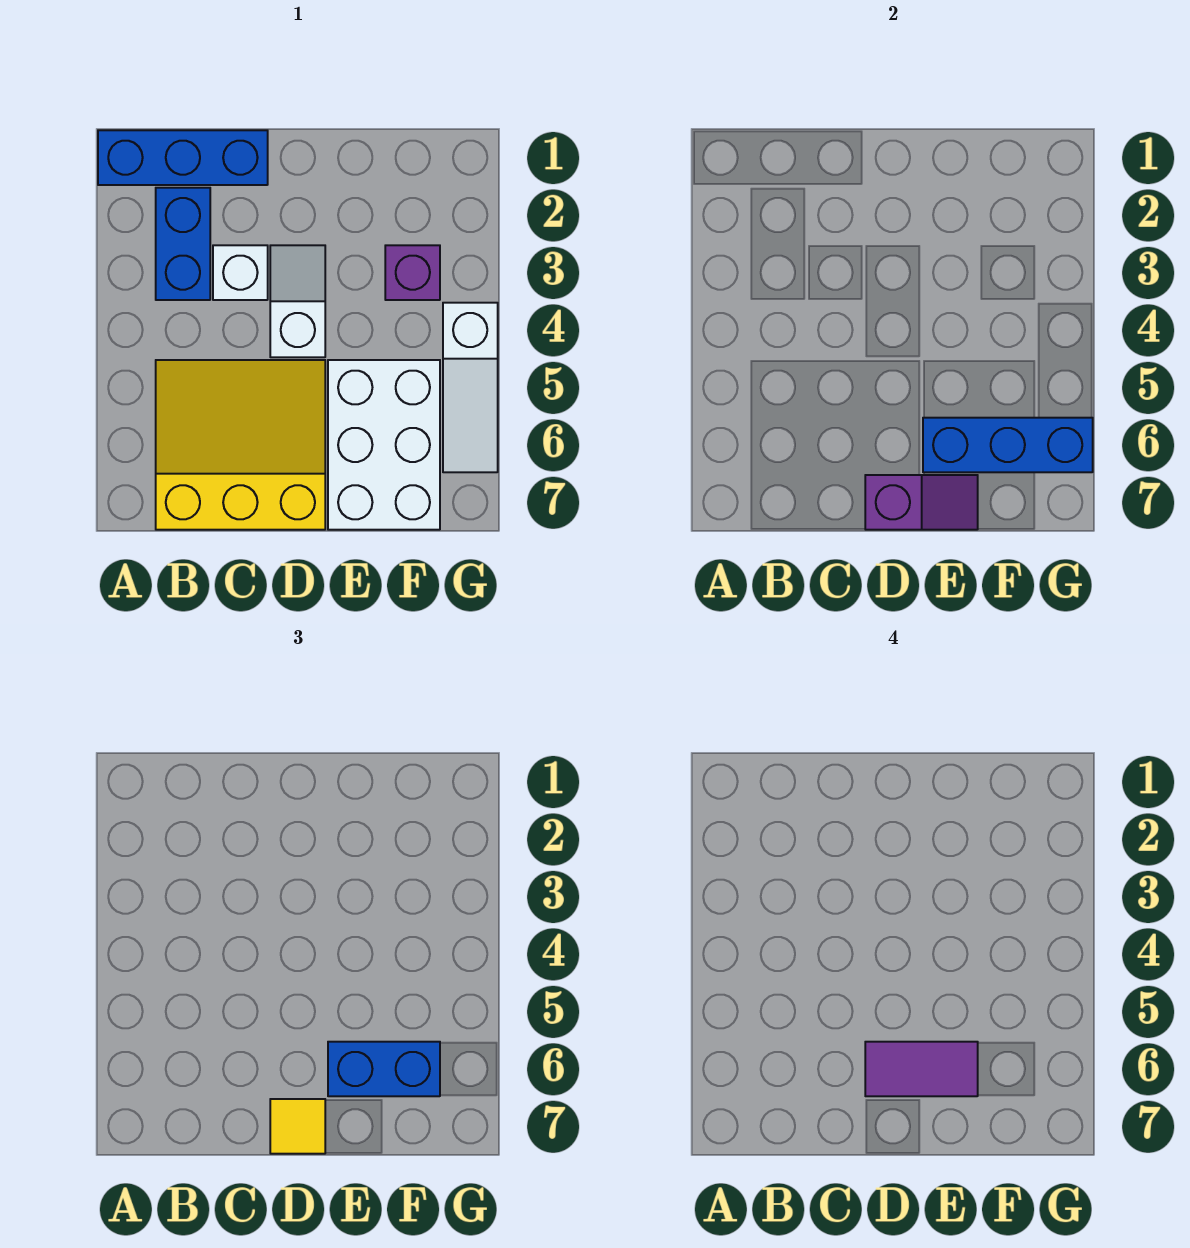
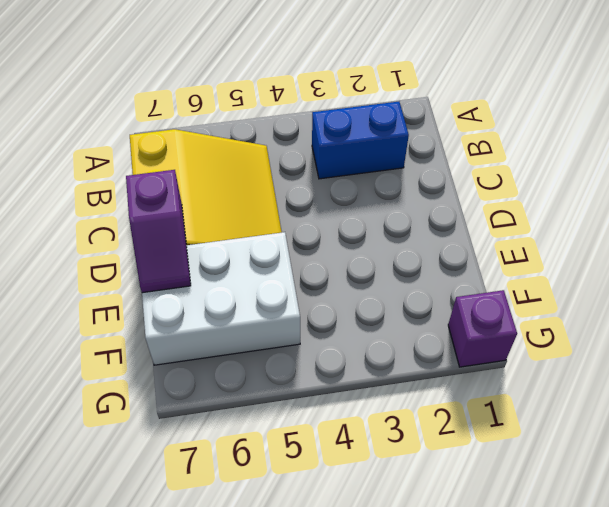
purple brick G1 level 1 -> purple brick F3 level 1
none -> blue brick A1:C1 level 1
none -> white brick C3 level 1
none -> white slope D3:D4 level 1 top 4

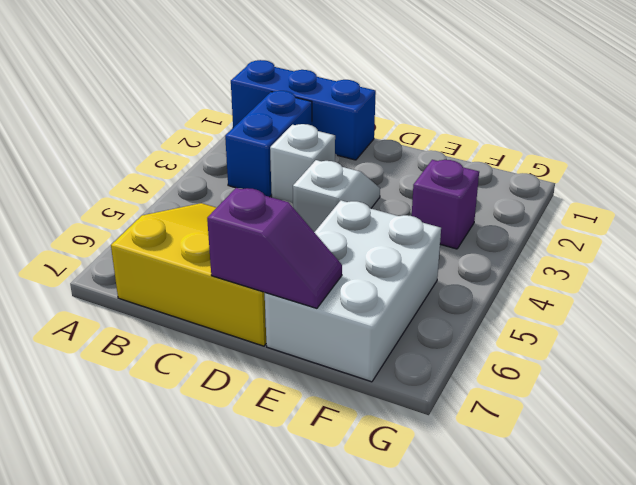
none -> white slope G4:G6 level 1 top 4
none -> blue brick E6:G6 level 2
none -> yellow tile D7 level 3

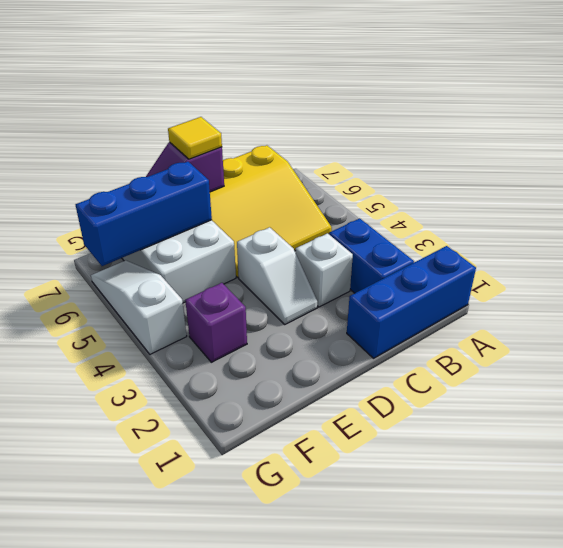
none -> blue brick E6:F6 level 3
none -> purple tile D6:E6 level 4

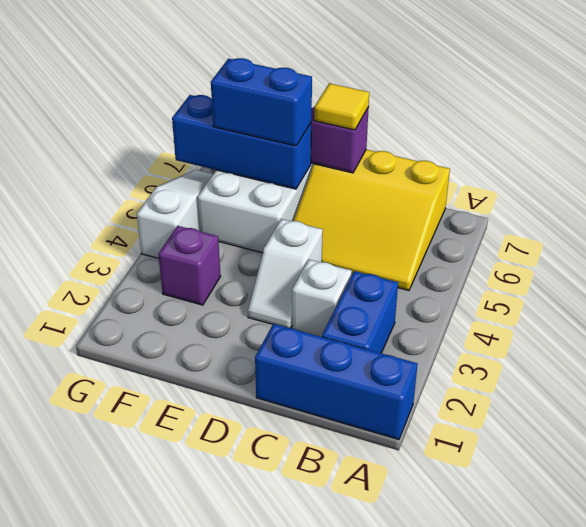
none -> purple tile D6:E6 level 4

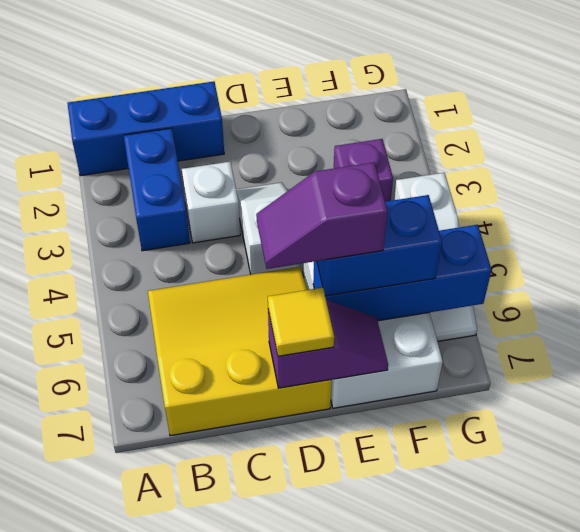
purple slope D6:E6 level 4 top E -> purple tile D6:E6 level 4

